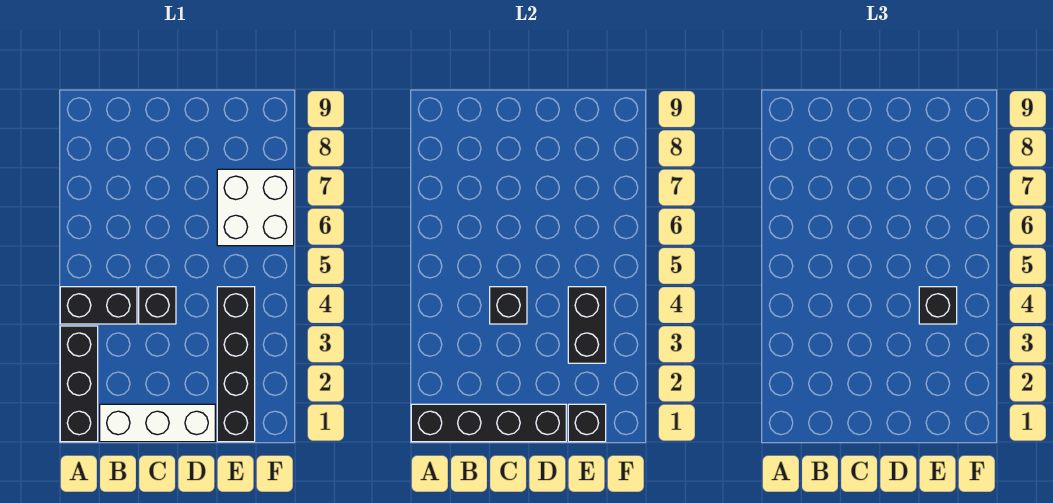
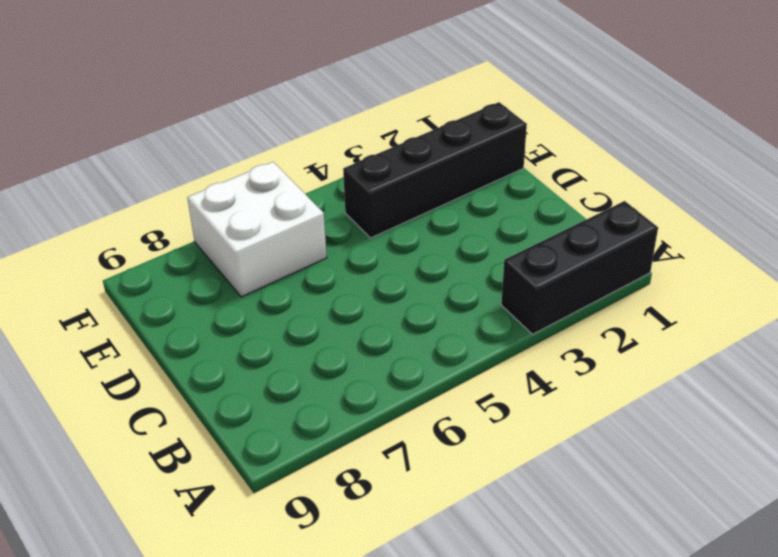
none -> black brick A4:B4 level 1
none -> white brick B1:D1 level 1

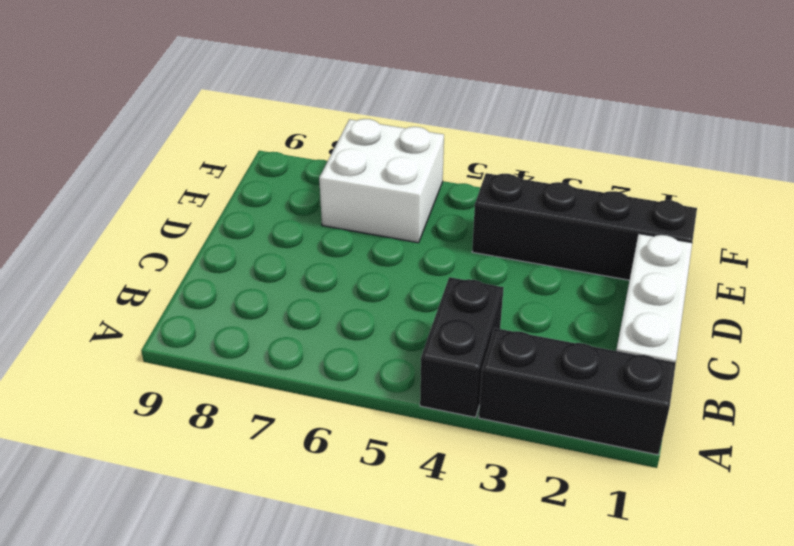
none -> black brick C4 level 1
none -> black brick A1:D1 level 2

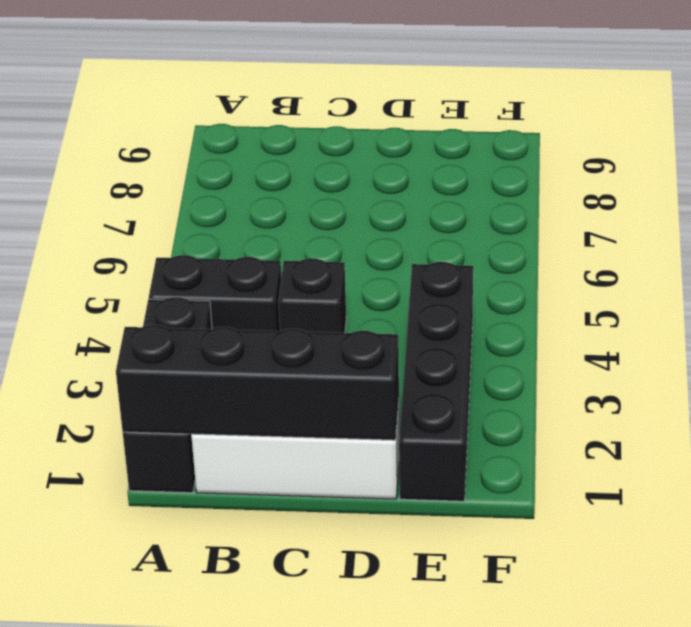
none -> white brick E6:F7 level 1
none -> black brick C4 level 2

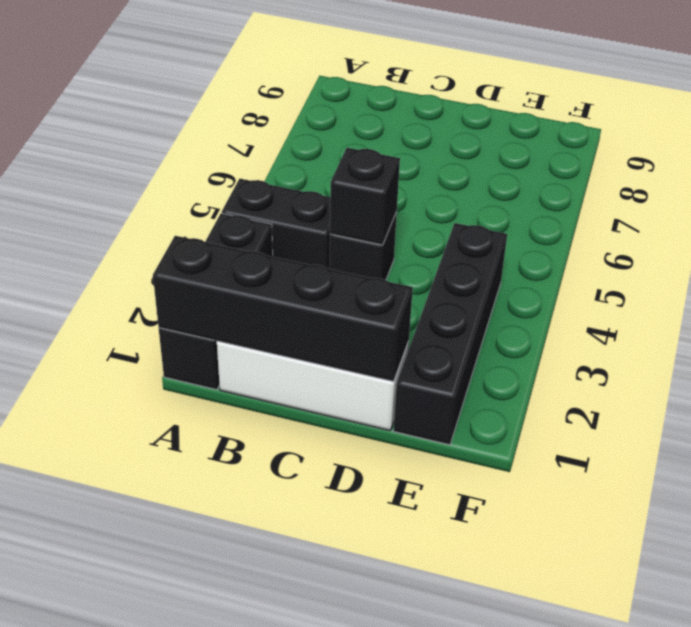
none -> white brick E6:F7 level 1
none -> black brick E1 level 2

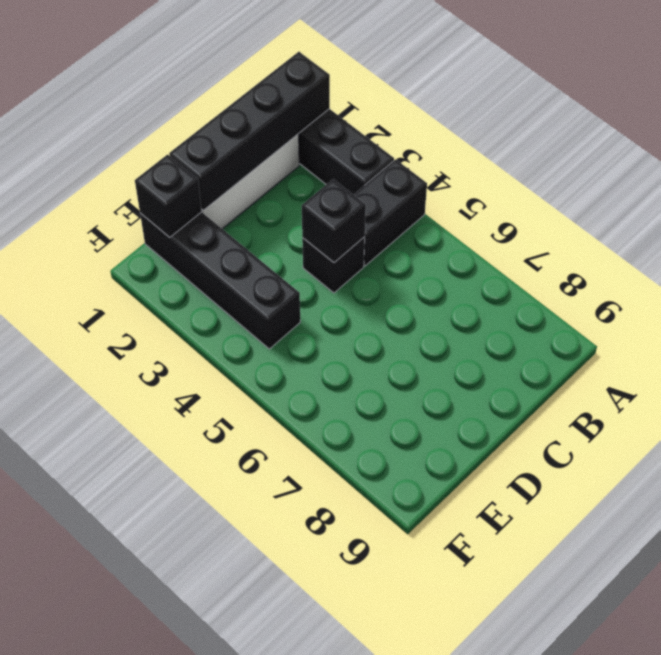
none -> white brick E6:F7 level 1
none -> black brick E3:E4 level 2

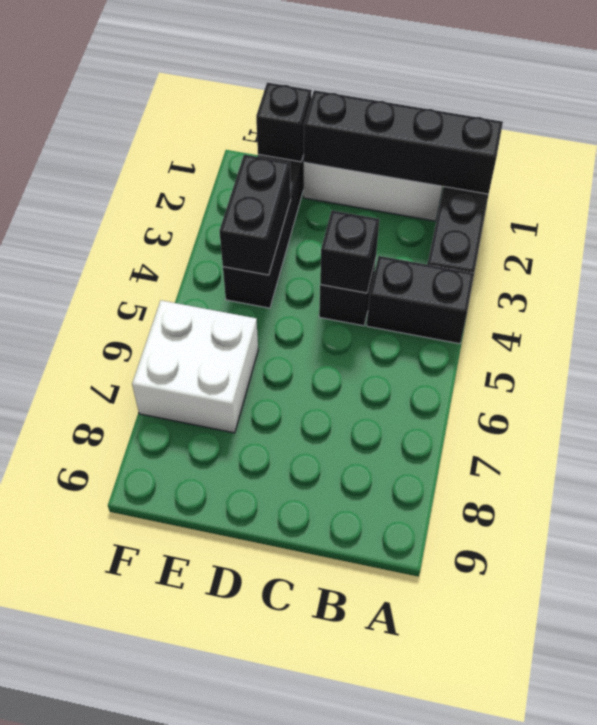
none -> black brick E4 level 3

